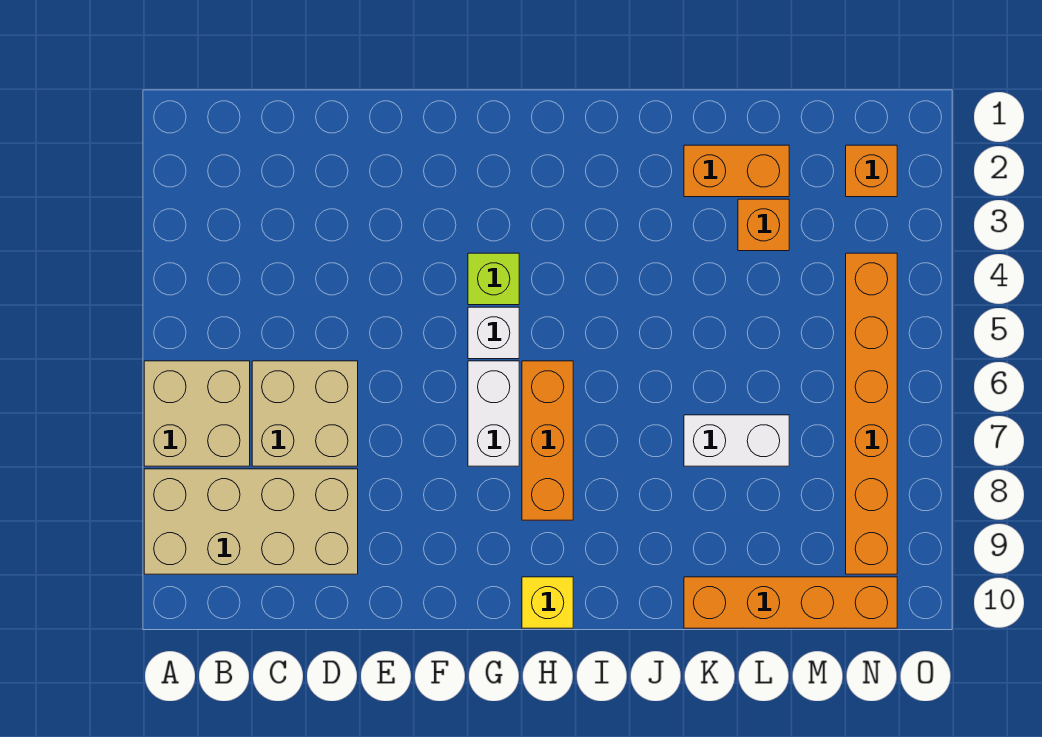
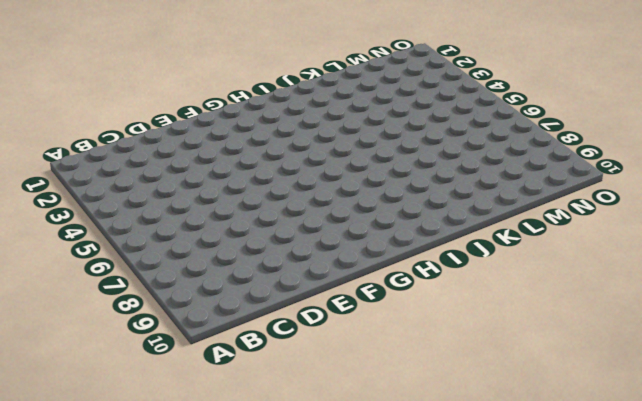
none -> tan brick A6:B7 level 1
none -> tan brick A8:D9 level 1
none -> tan brick C6:D7 level 1

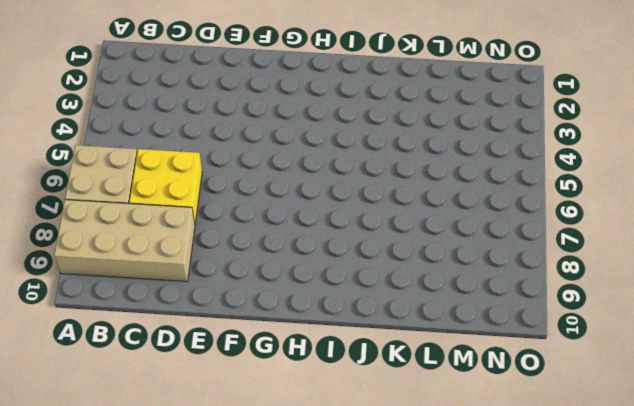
yellow brick C6:D7 level 1 -> tan brick C6:D7 level 1
none -> lime brick G4 level 1
none -> white brick G5 level 1
none -> white brick G6:G7 level 1

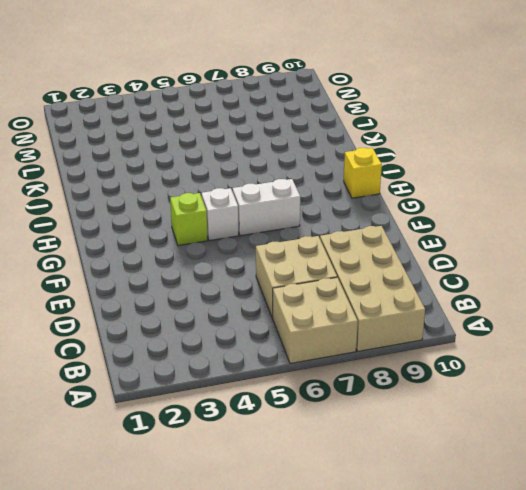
none -> orange brick H6:H8 level 1
none -> orange brick K2:L2 level 1
none -> white brick K7:L7 level 1

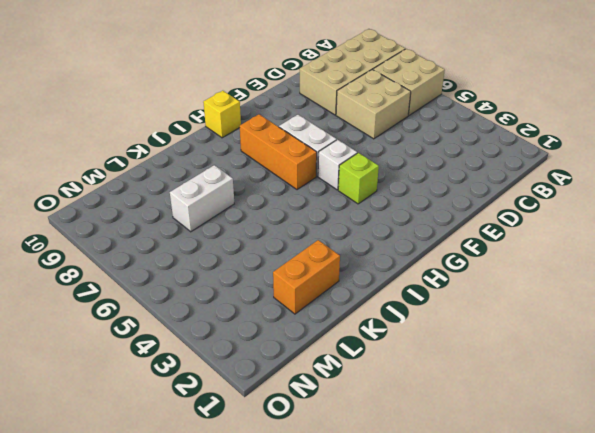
none -> orange brick K10:N10 level 1
none -> orange brick L3 level 1
none -> orange brick N2 level 1

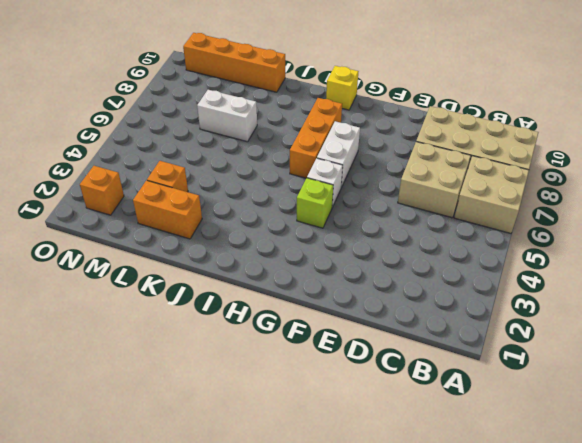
none -> orange brick N4:N9 level 1

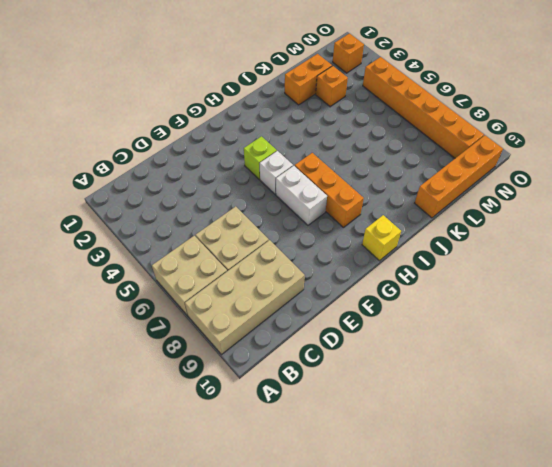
none -> white brick K7:L7 level 1

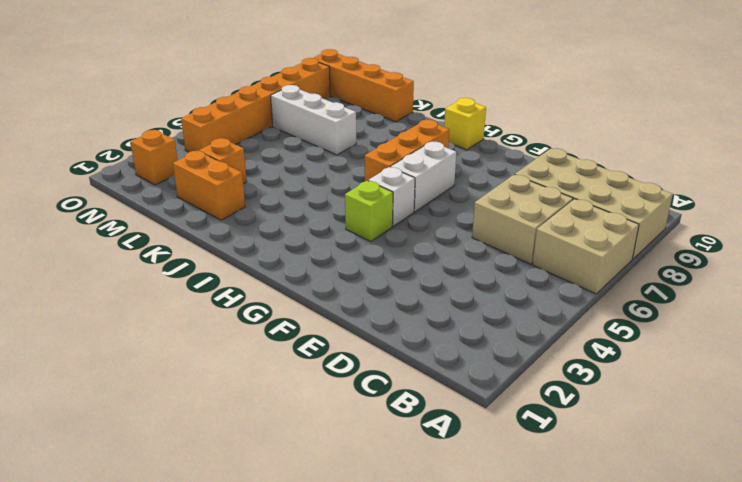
white brick K7:M7 level 1 -> white brick K7:L7 level 1

